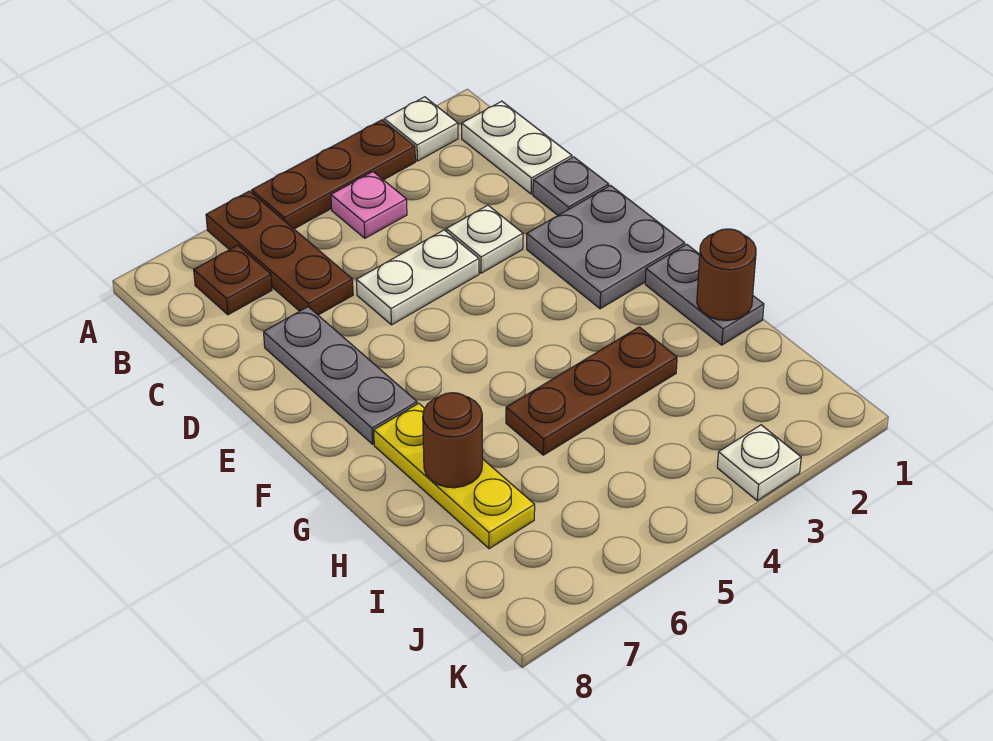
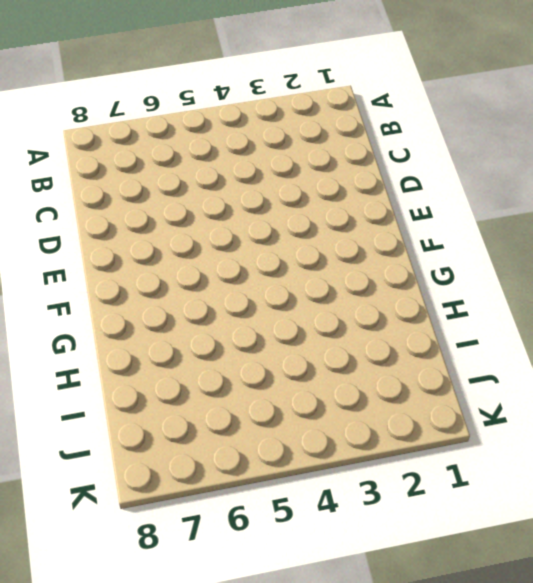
none -> white plate A2 level 1
none -> brown plate A3:A5 level 1
none -> brown plate A6:C6 level 1

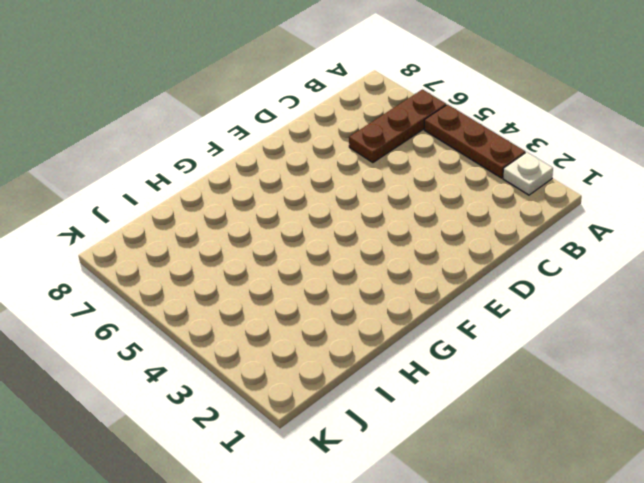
none -> white plate B1:C1 level 1
none -> pink plate B4 level 1
none -> brown plate B7 level 1

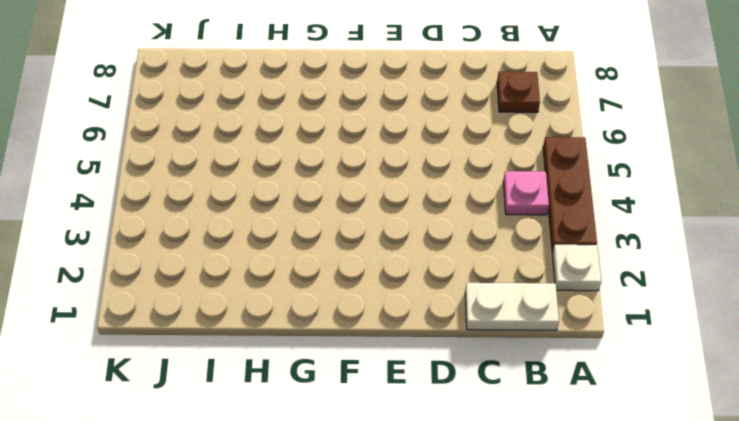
none -> brown plate A6:C6 level 1
none -> grey plate D1 level 1
none -> white plate D3 level 1

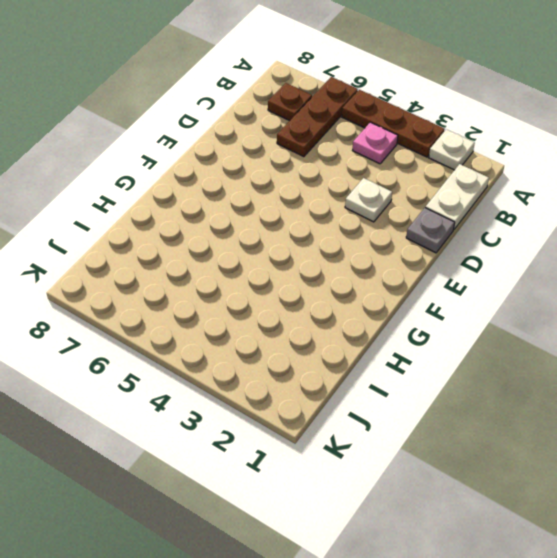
none -> white plate D4:D5 level 1
none -> grey plate D7:F7 level 1
none -> grey plate E1:F2 level 1

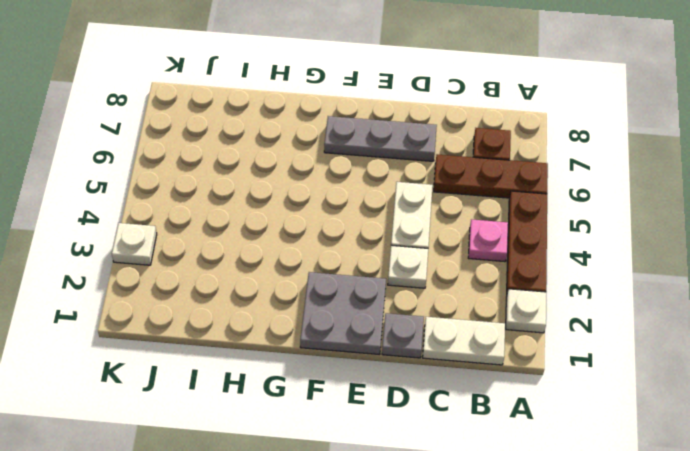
none -> grey plate G1:H1 level 1
none -> yellow plate G7:I7 level 1
none -> brown plate H3:H5 level 1

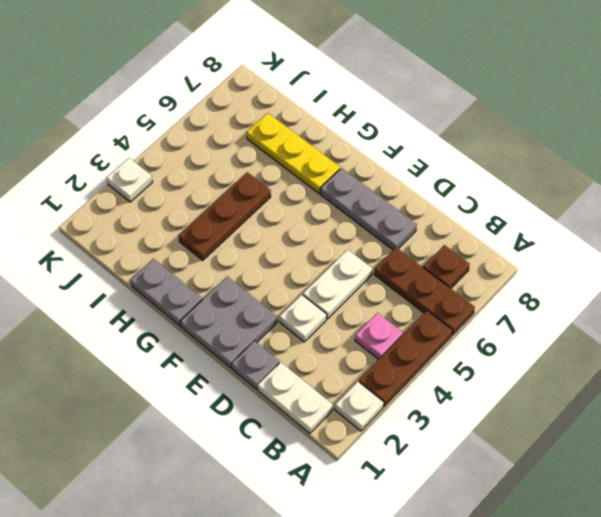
none -> brown round brick H1 level 2
none -> brown round brick H7 level 2

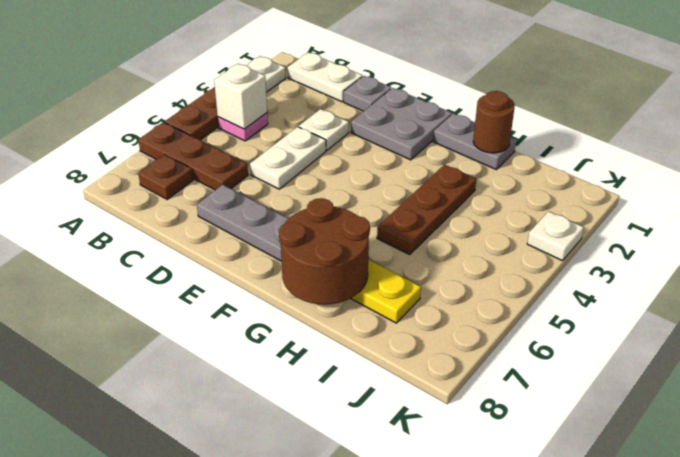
white brick B4 level 2 -> none
brown round brick G7:H8 level 2 -> brown round brick H7 level 2

